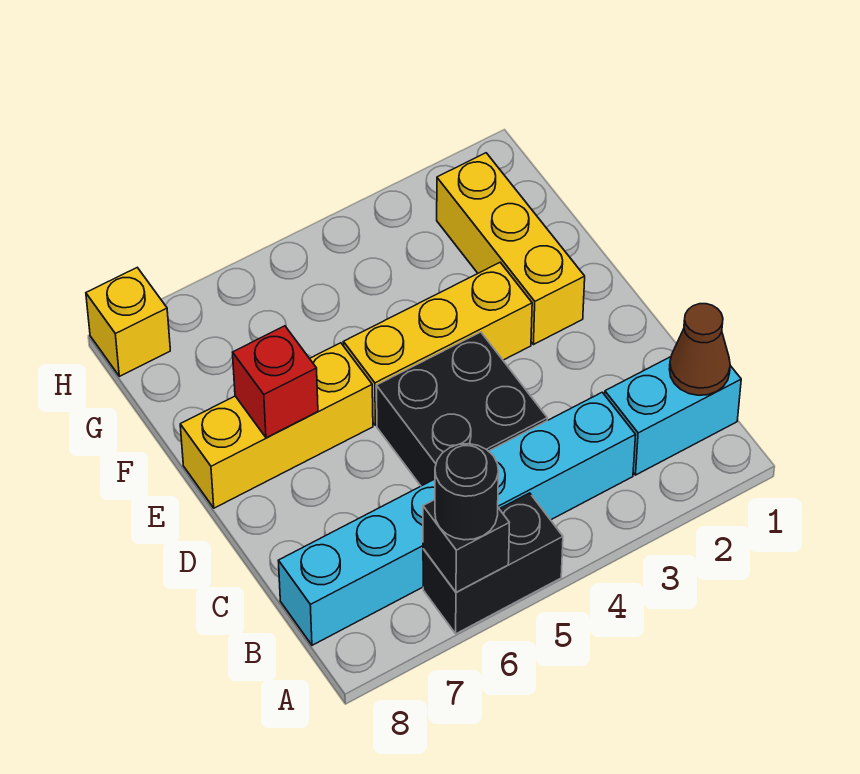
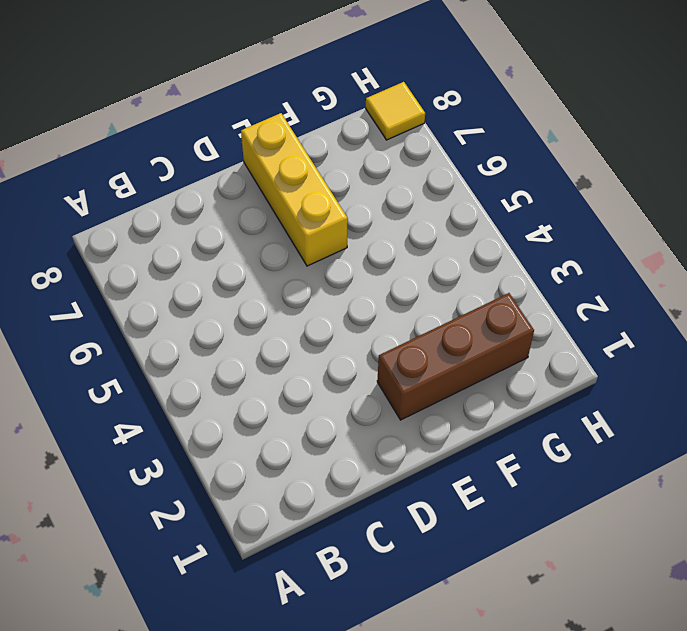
brown brick E2:G2 level 1 -> yellow brick E2:G2 level 1
yellow tile H8 level 1 -> yellow brick H8 level 1
none -> black brick A5:A6 level 1
none -> cyan brick B1:B2 level 1
none -> cyan brick B3:B8 level 1

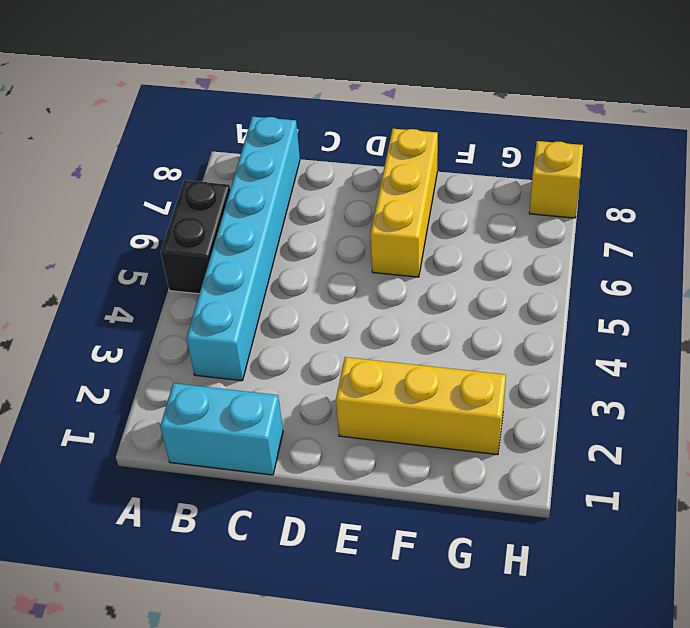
cyan brick B1:C1 level 1 -> cyan brick B1:B2 level 1
none -> black brick C4:D5 level 1
none -> yellow brick E3:E5 level 1
none -> black brick A6 level 2

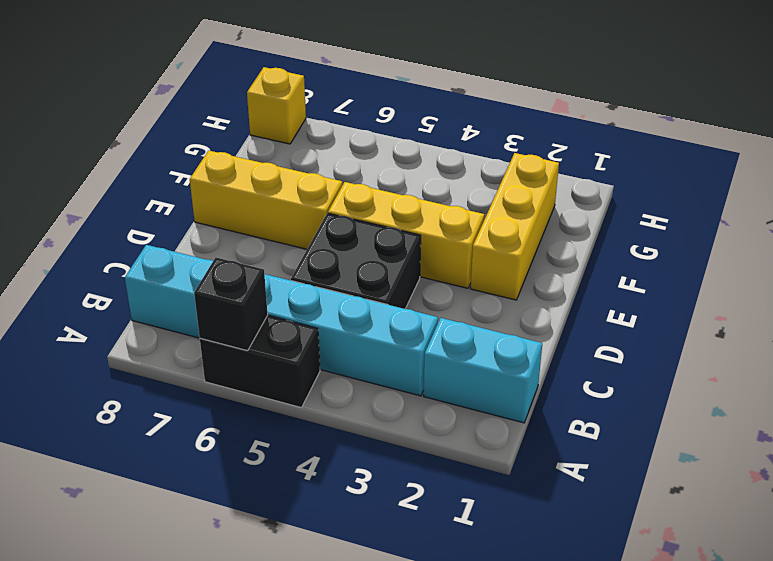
none -> brown cone B1 level 2
none -> red brick E7 level 2
none -> black round brick A6 level 3

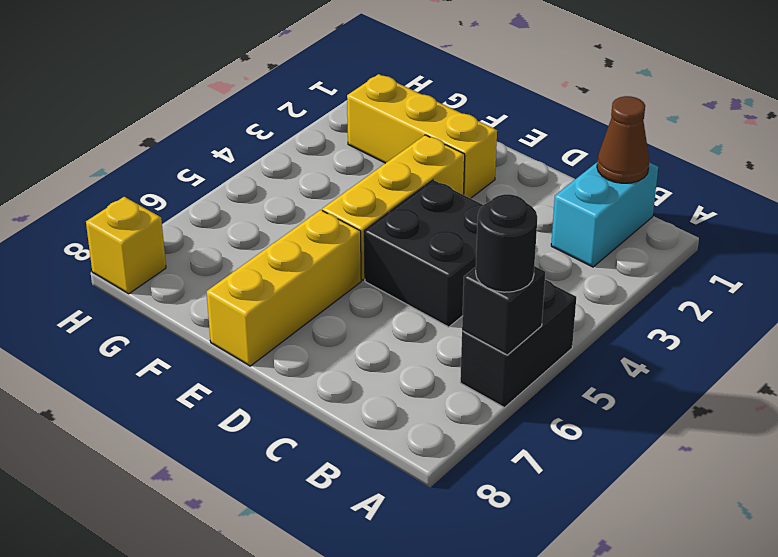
none -> cyan brick B3:B8 level 1
none -> red brick E7 level 2

